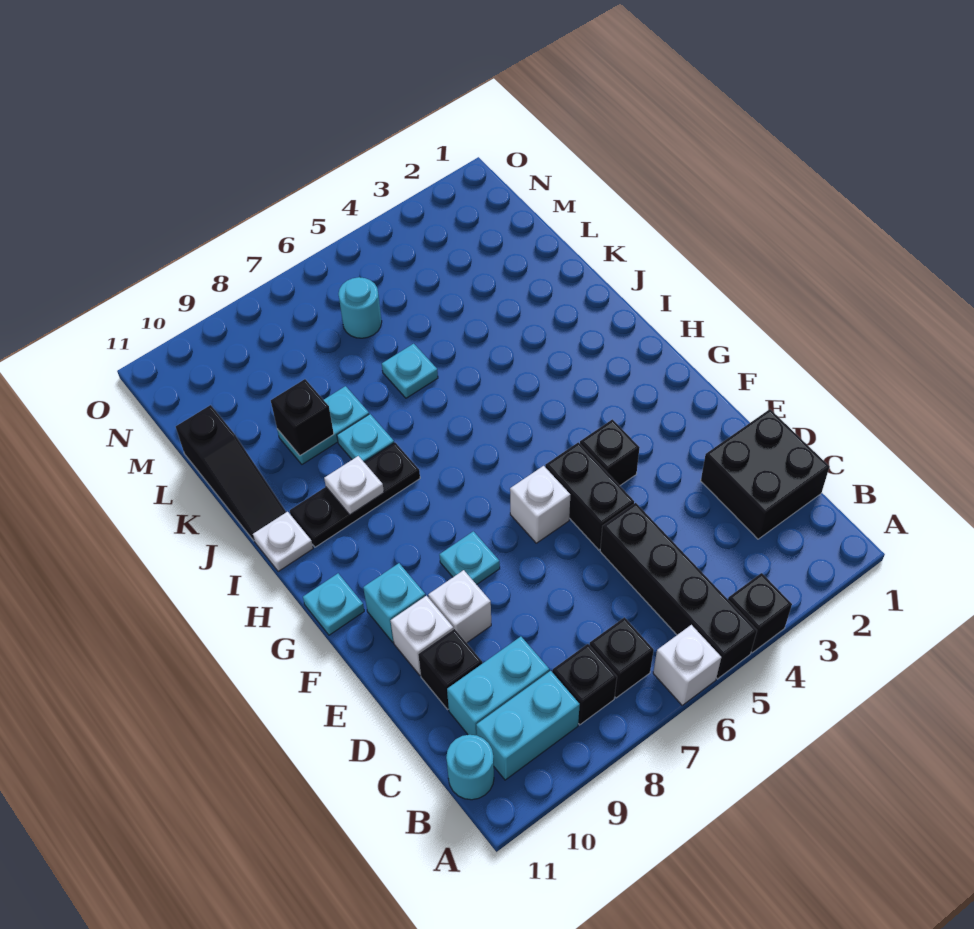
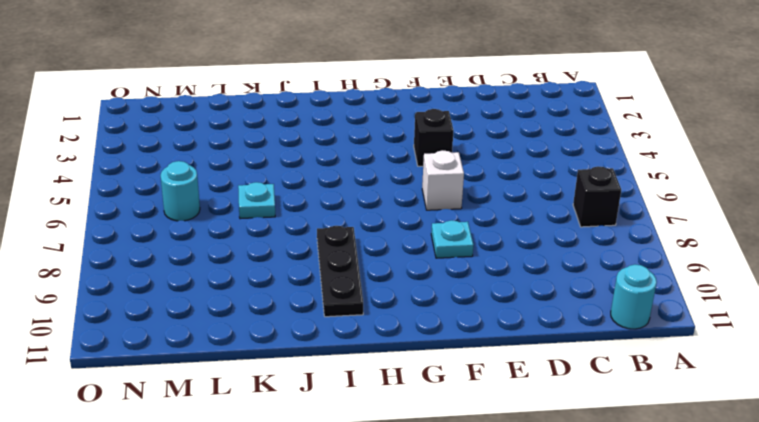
none -> black brick A4 level 1
none -> black brick A5:D5 level 1
none -> white brick A6 level 1

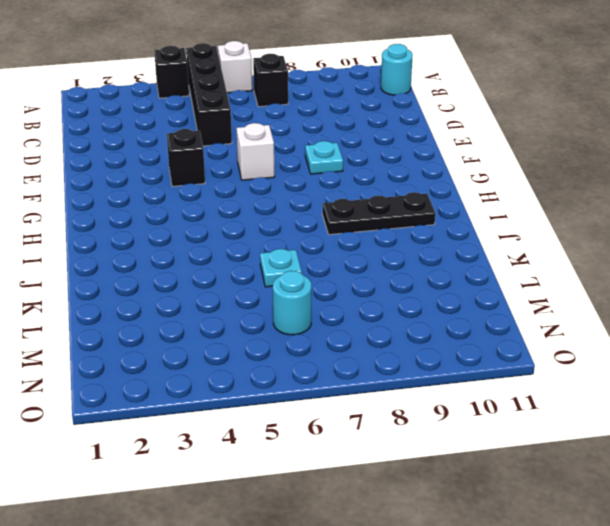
none -> black brick B8 level 1
none -> cyan brick B9:B10 level 1
none -> black brick C1:D2 level 1

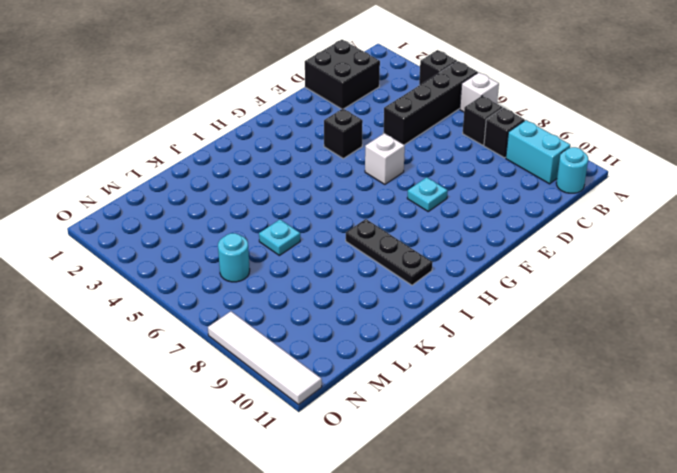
white tile O8:O11 level 1 -> none
none -> cyan brick C9:C10 level 1
none -> black brick D10 level 1
none -> black brick E5:F5 level 1

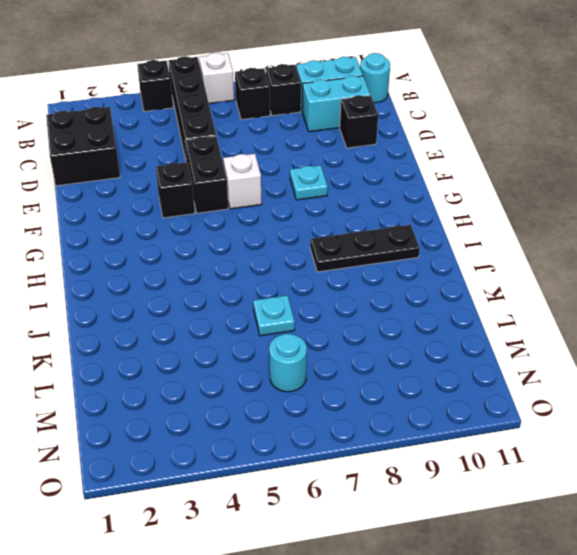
none -> white brick E9 level 1
none -> white brick E10 level 1
none -> cyan brick F10 level 1

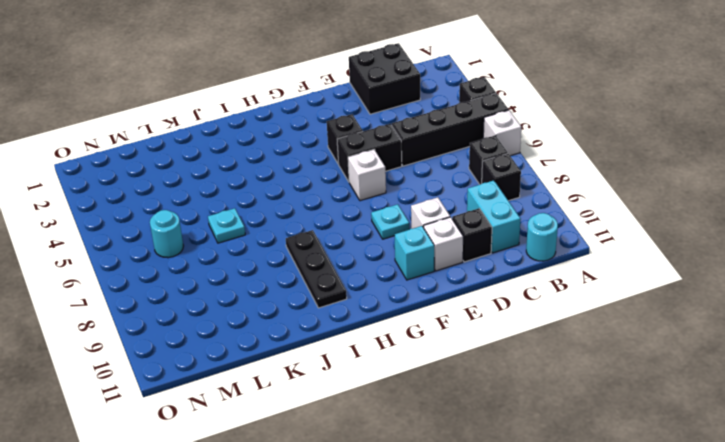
none -> cyan brick B9:B10 level 1
none -> cyan plate G11 level 1
none -> white plate I11 level 1

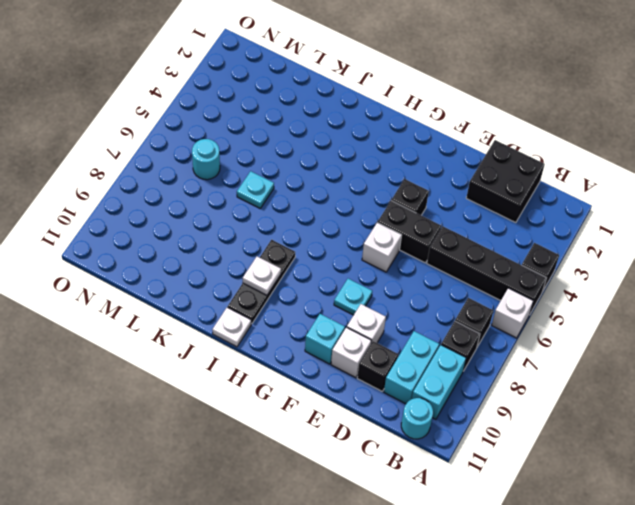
none -> cyan plate G11 level 1
none -> cyan plate J8 level 1
none -> black slope J11:L11 level 1 top L

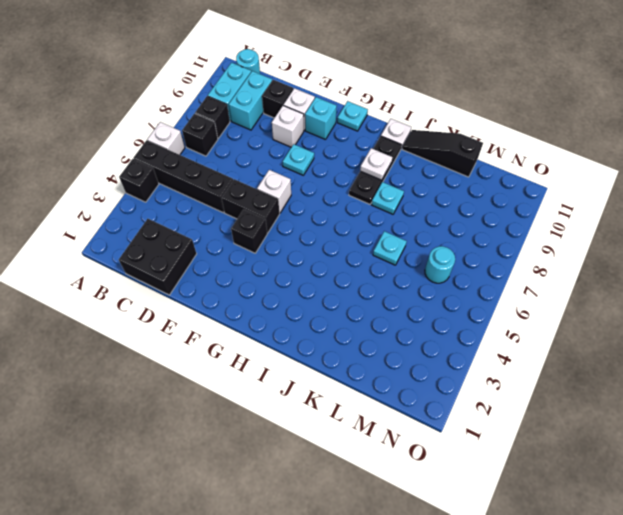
none -> cyan plate K8:K9 level 1
none -> black brick K9 level 2

